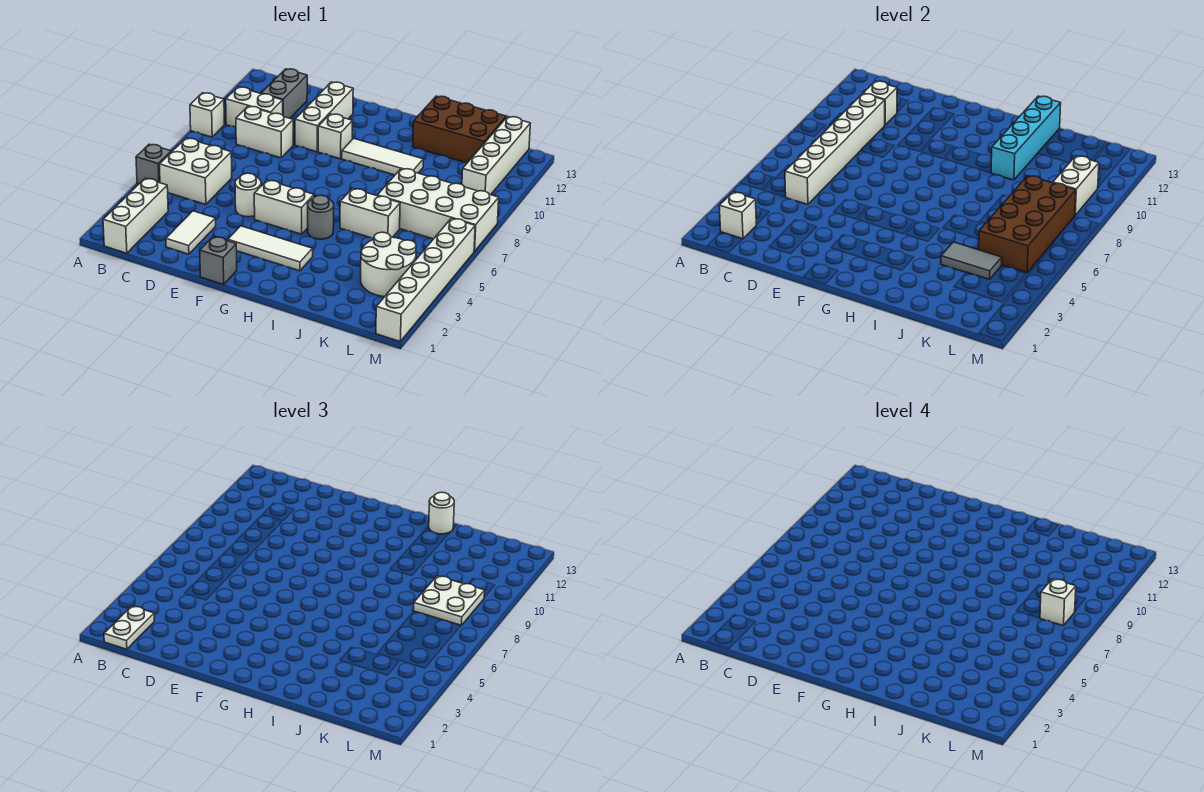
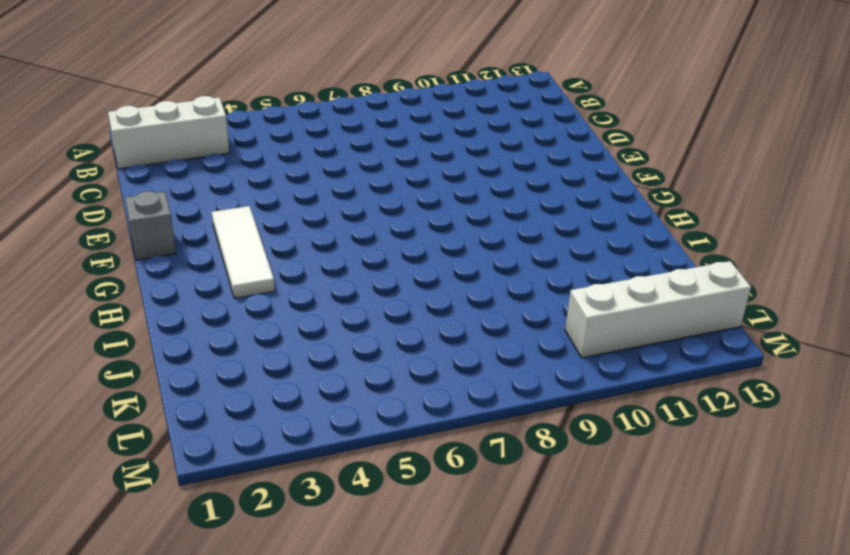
none -> grey brick A5 level 1
none -> white brick A9 level 1
none -> white brick B5:C6 level 1
none -> white brick B10:C10 level 1

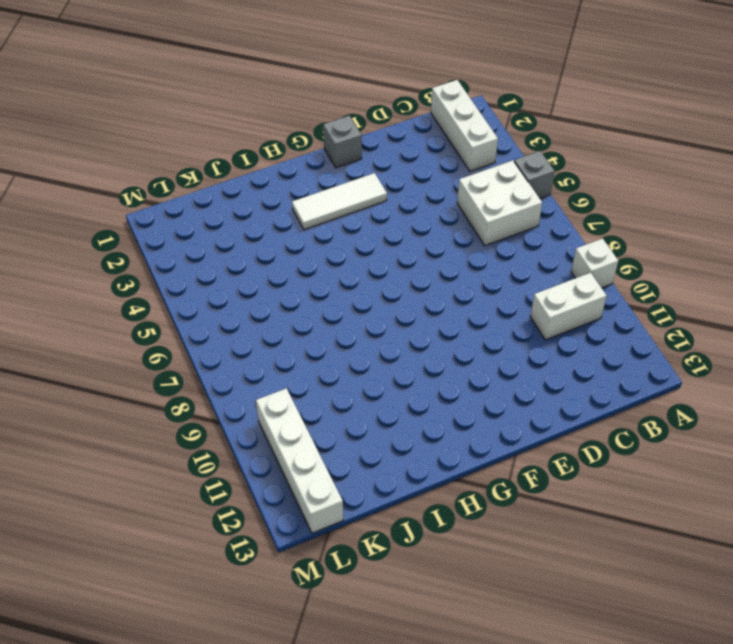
none -> white brick C9:D9 level 1
none -> grey brick C11:C12 level 1
none -> white tile D2:D3 level 1
none -> white round brick E5 level 1

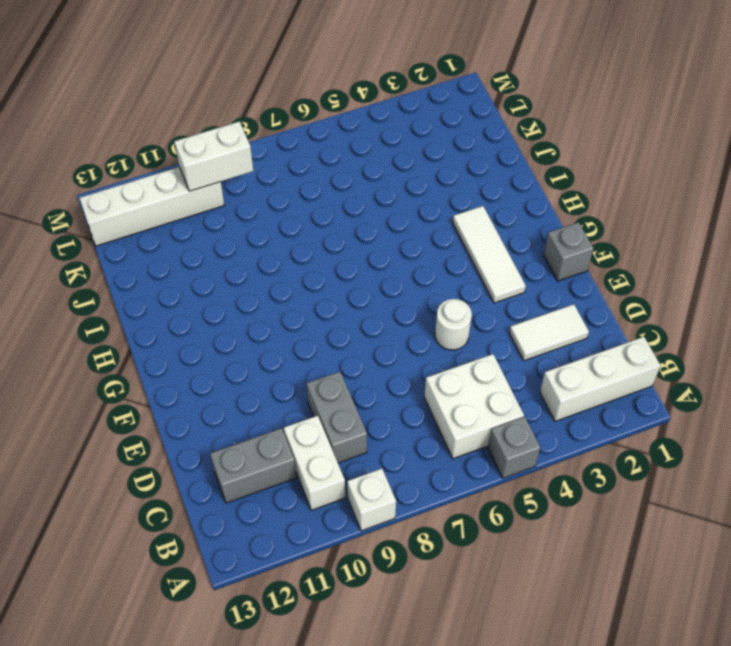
grey brick C9:D9 level 1 -> white brick C9:D9 level 1
none -> white brick E10:E12 level 1
none -> white brick F5:G5 level 1
none -> white brick F10 level 1
none -> white tile G10:I10 level 1

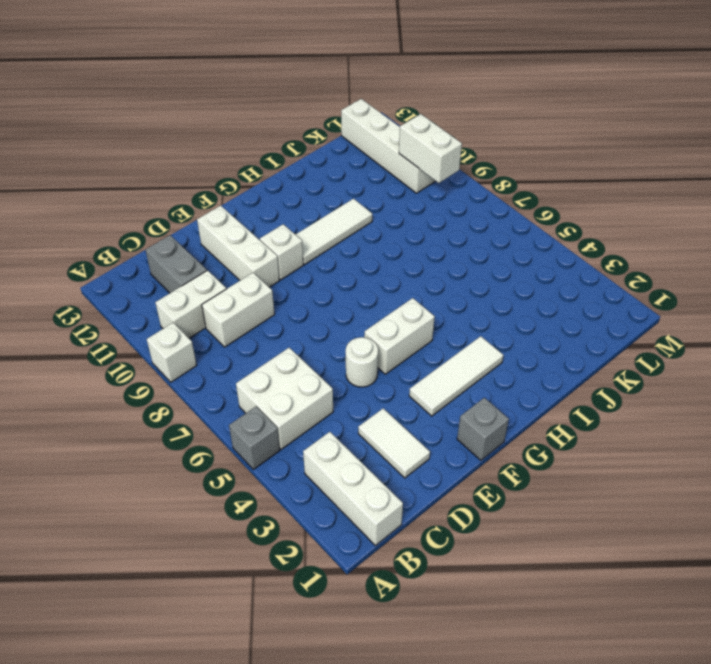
none -> grey round brick H5 level 1
none -> white brick I6:J6 level 1
none -> brown brick I12:K13 level 1
none -> white brick J7:M8 level 1

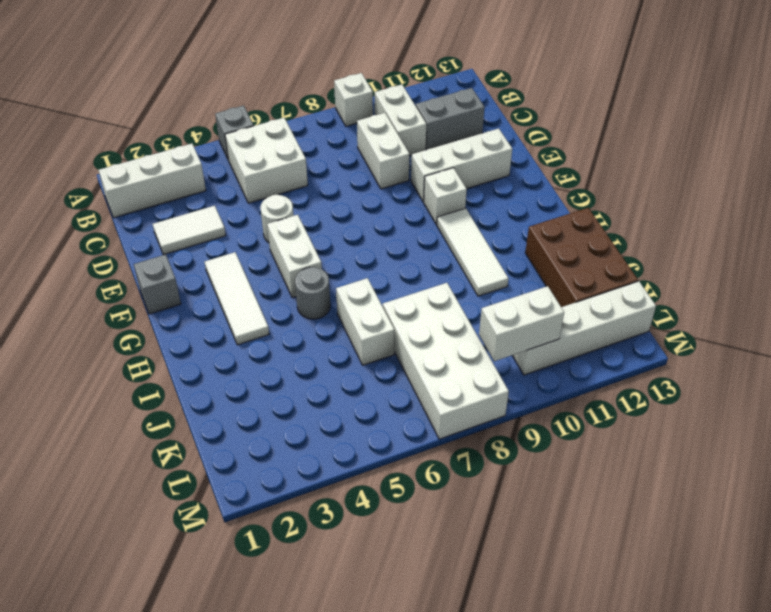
none -> white round brick K3:L4 level 1
none -> white brick M1:M6 level 1
none -> white brick B2 level 2
none -> white brick C5:C10 level 2

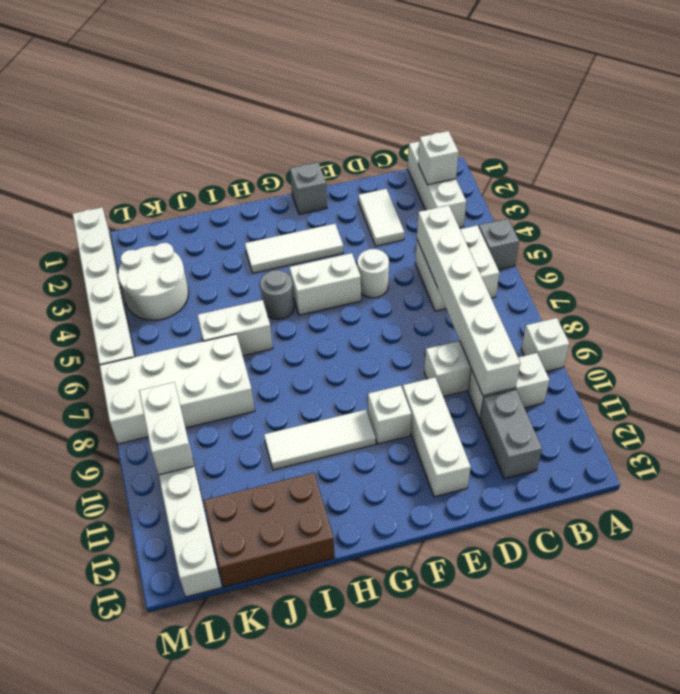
none -> white brick C11 level 2
none -> cyan brick I10:I13 level 2
none -> grey tile J4:K4 level 2
none -> brown brick K5:L8 level 2

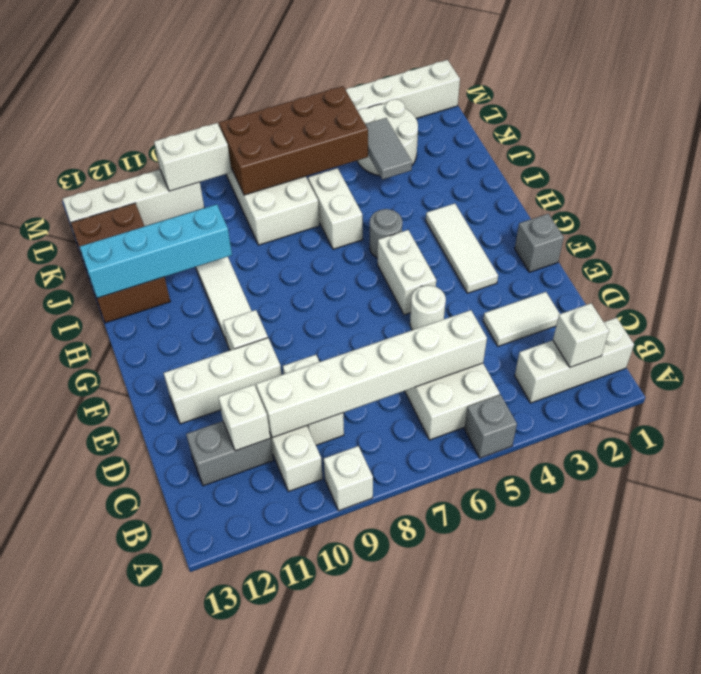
none -> white plate B1:B2 level 3
none -> white round brick I13 level 3
none -> white plate K8:L9 level 3
none -> white brick L8 level 4

